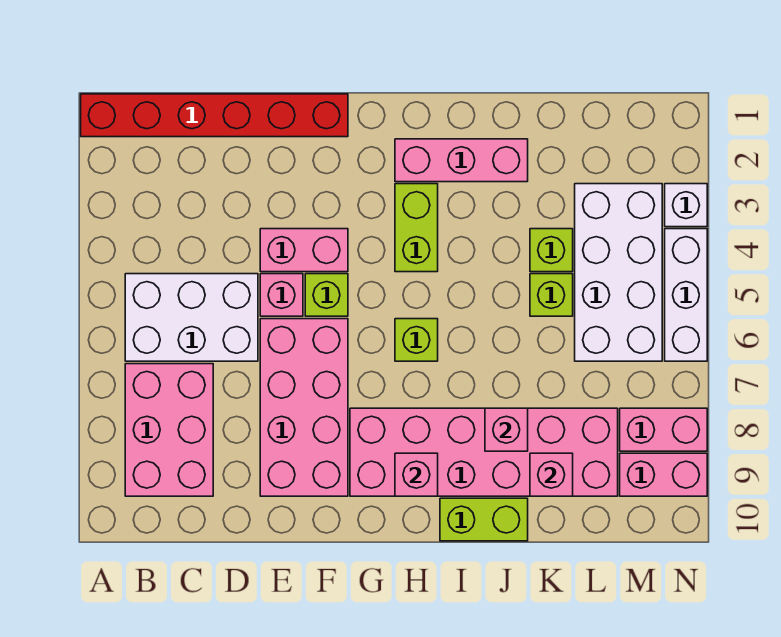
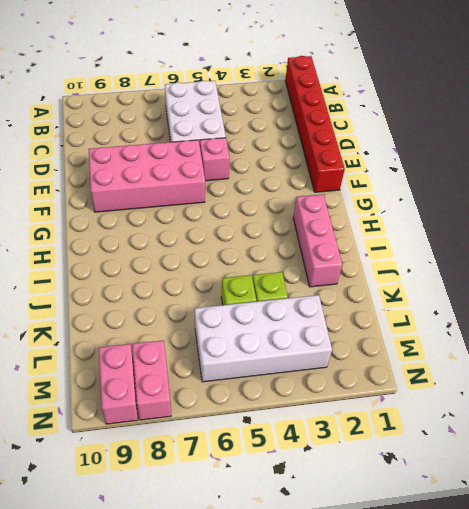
none -> pink brick B7:C9 level 1
none -> pink brick E4:F4 level 1
none -> lime brick F5 level 1

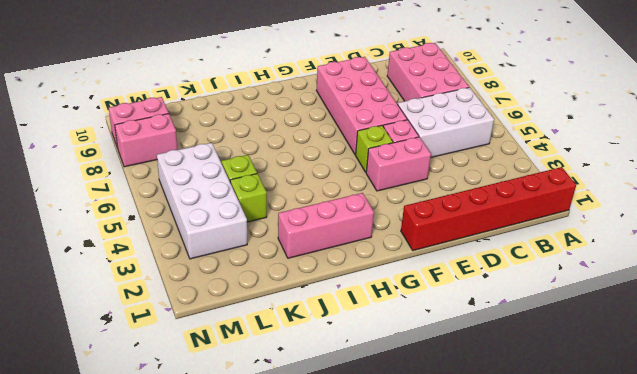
none -> pink brick G8:L9 level 1
none -> lime brick H3:H4 level 1
none -> lime brick H6 level 1

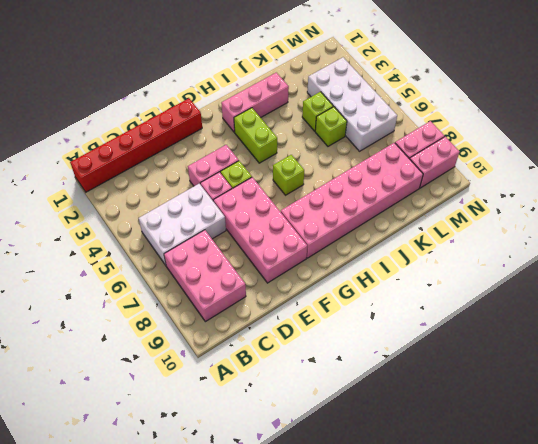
none -> lime brick I10:J10 level 1
none -> white brick N3 level 1
none -> white brick N4:N6 level 1

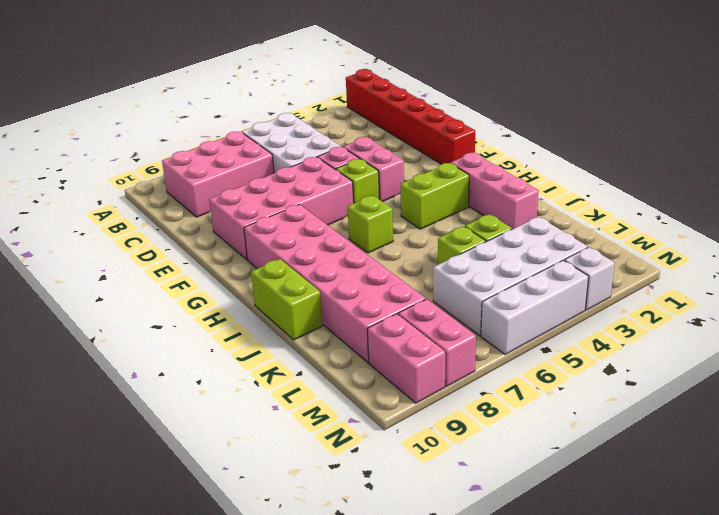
none -> pink brick H9 level 2
none -> pink brick J8 level 2
none -> pink brick K9 level 2

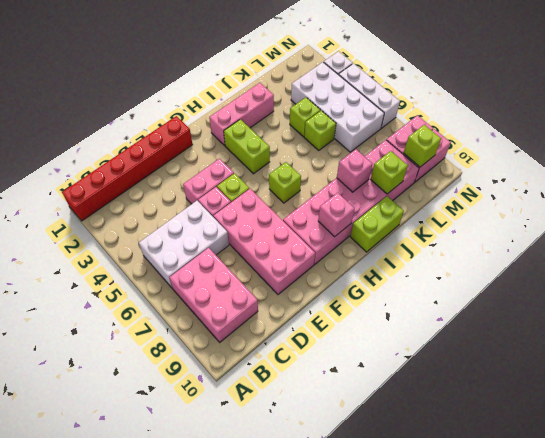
lime brick K9 level 2 -> pink brick K9 level 2
lime brick M9 level 2 -> none

